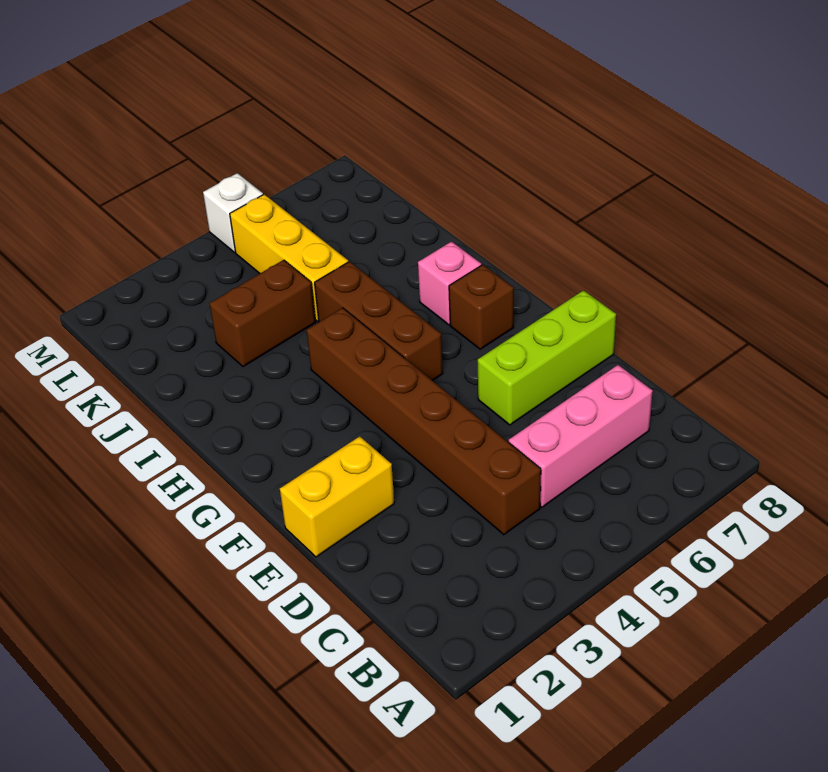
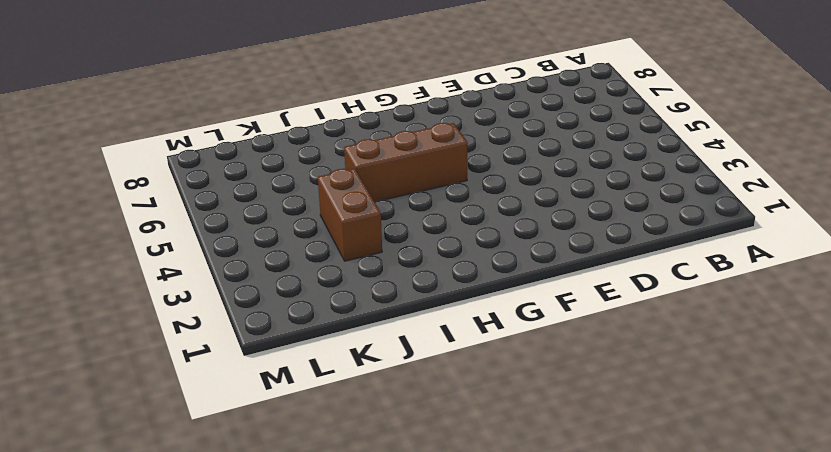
none -> brown brick C4:H4 level 1
none -> pink brick C5:C7 level 1

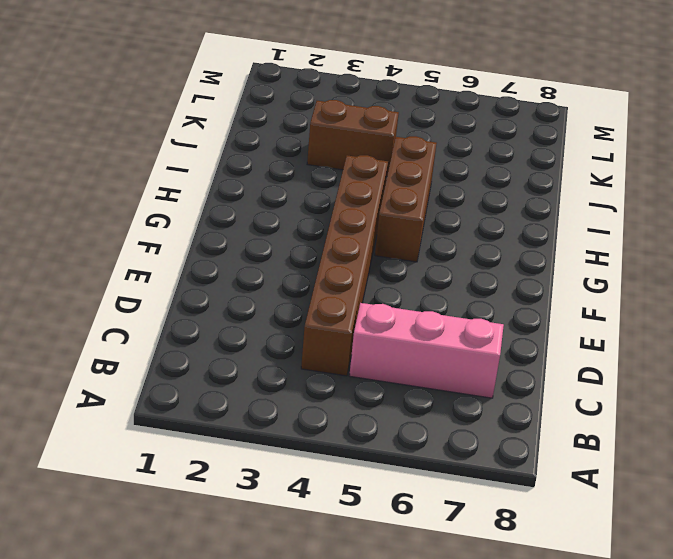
none -> yellow brick E1:E2 level 1
none -> lime brick E6:E8 level 1

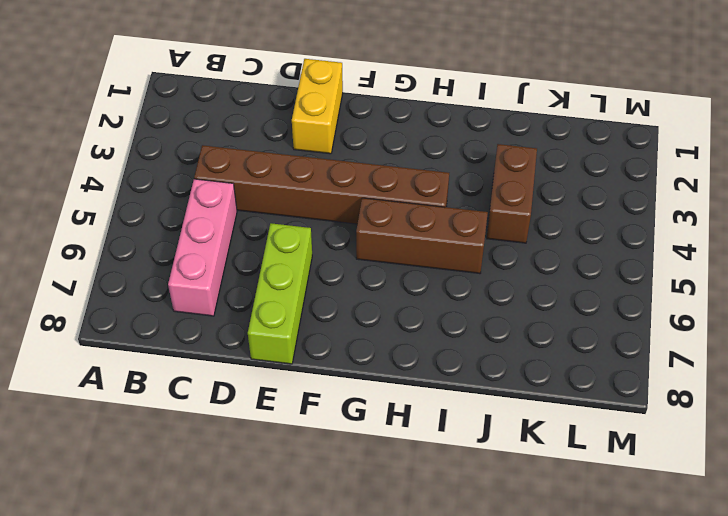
none -> brown brick G7 level 1
none -> pink brick H7 level 1

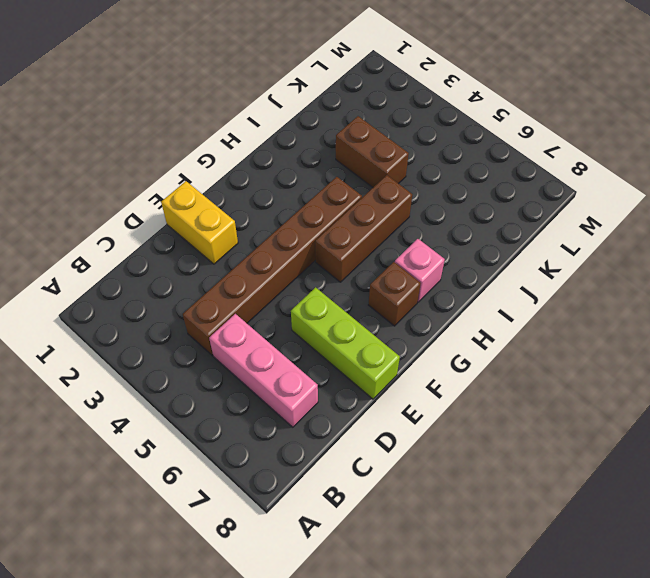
none -> yellow brick J5:L5 level 1
none -> white brick M5 level 1

